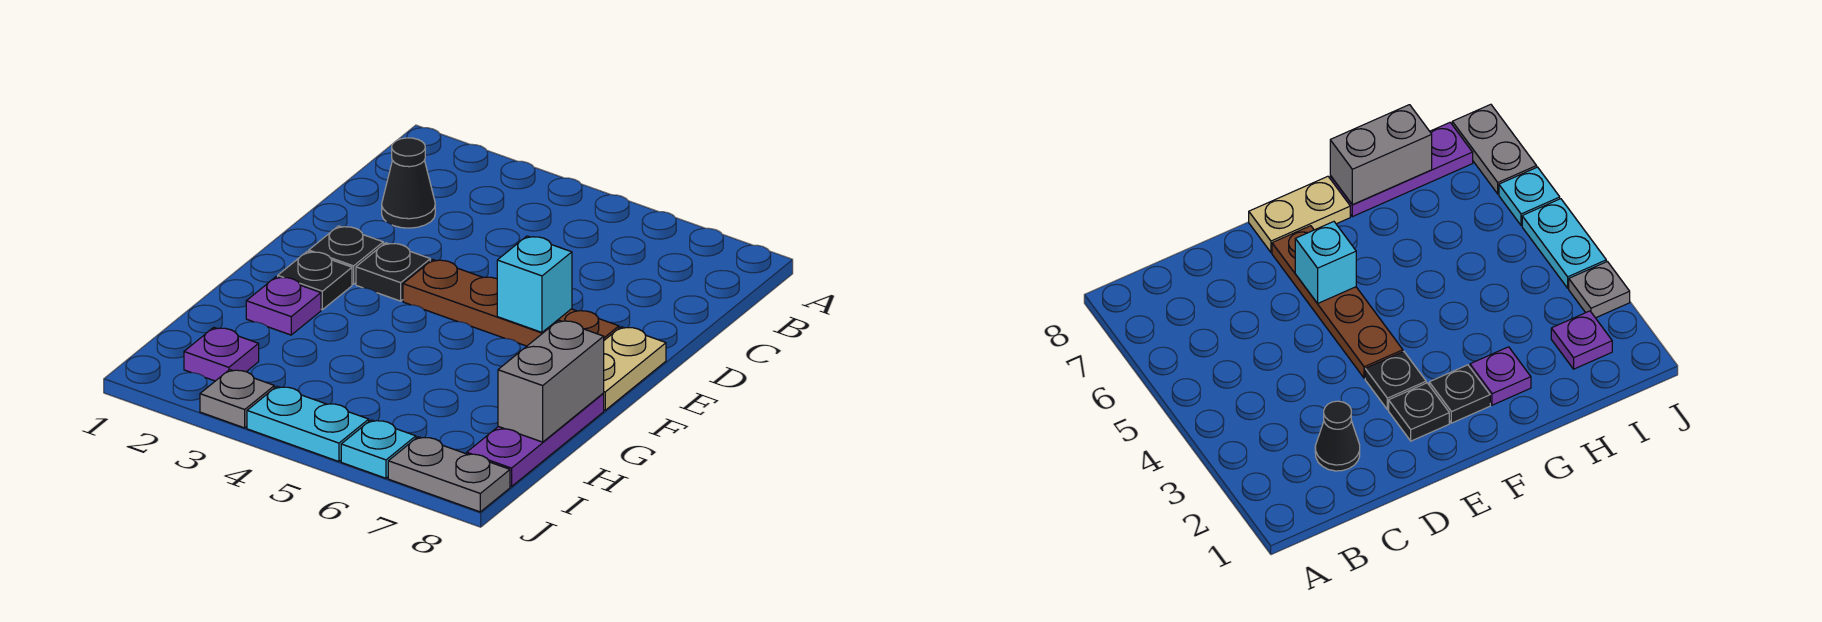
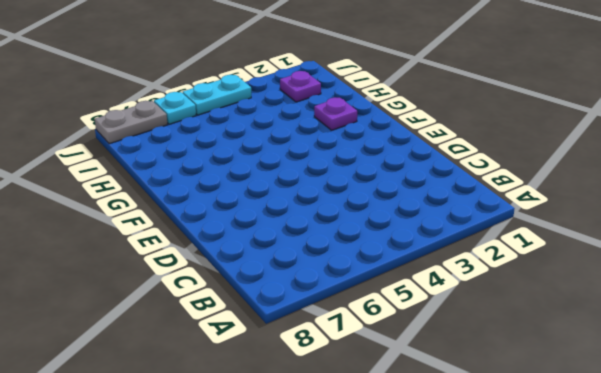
none -> black cone C2 level 1
none -> black plate E2 level 1
none -> black plate E3 level 1

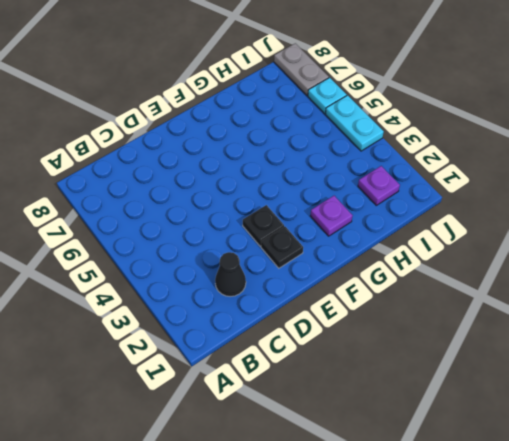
none -> brown plate E4:E7 level 1
none -> tan plate E8:F8 level 1
none -> black plate F2 level 1

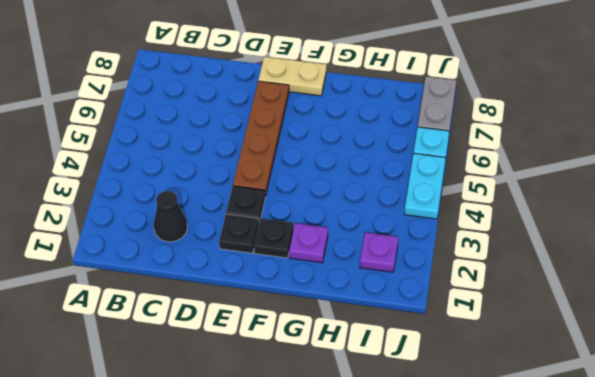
none -> purple plate G8:I8 level 1
none -> grey plate J3 level 1
none -> cyan brick E6 level 2

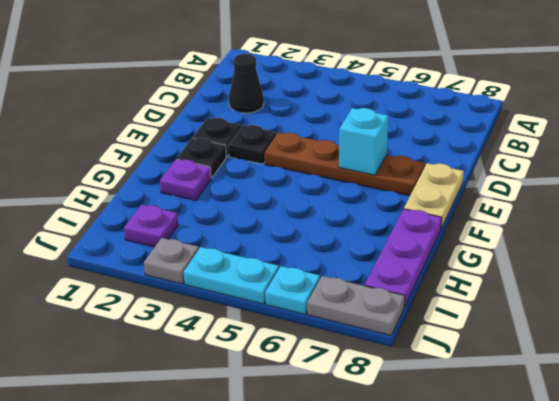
none -> grey brick G8:H8 level 2

